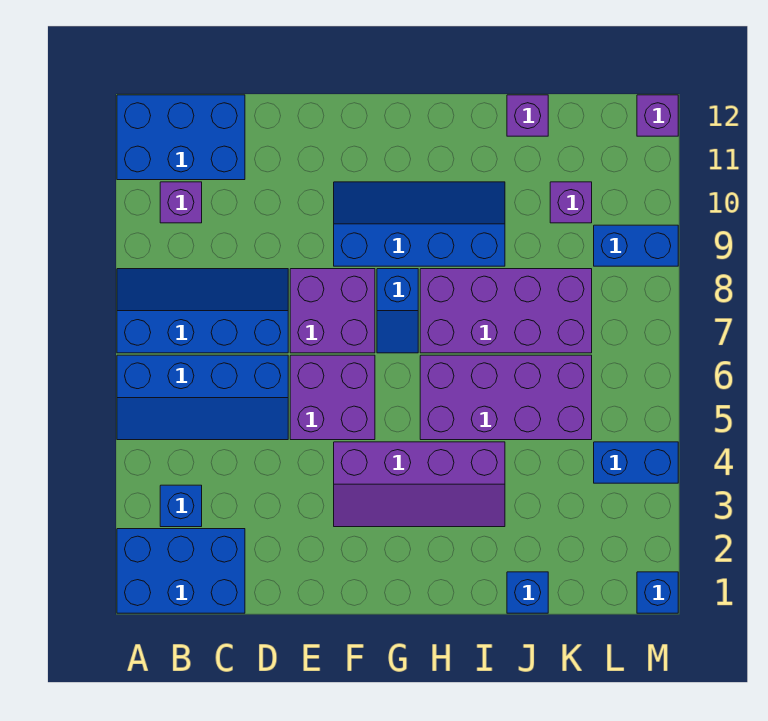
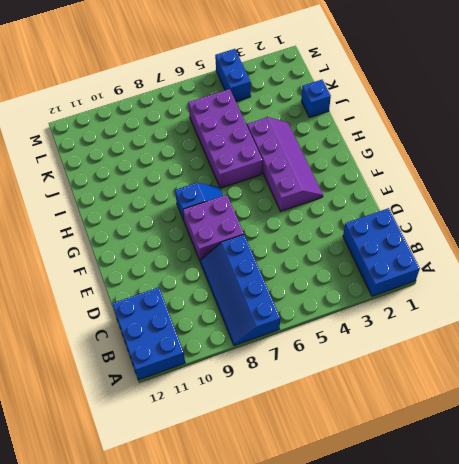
none -> blue slope A5:D6 level 1 top 6
none -> blue brick B3 level 1
none -> purple brick B10 level 1

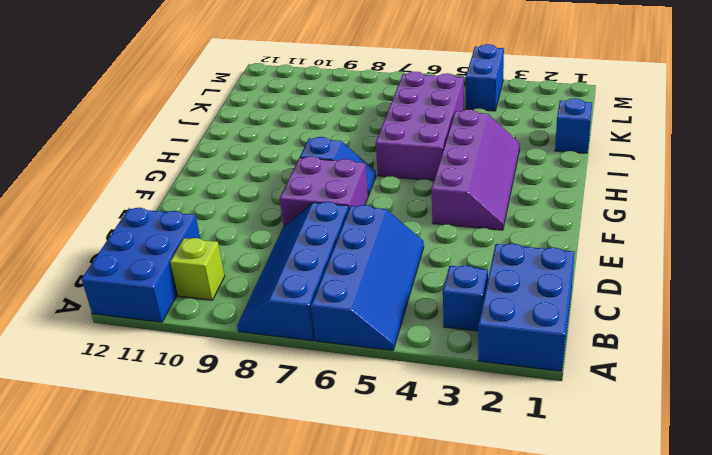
lime brick B10 level 1 -> purple brick B10 level 1
none -> purple brick E5:F6 level 1
none -> blue slope F9:I10 level 1 top 9
none -> purple brick H7:K8 level 1

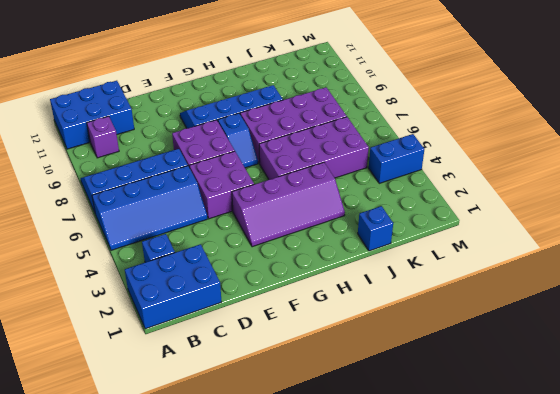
none -> purple brick J12 level 1
none -> purple brick K10 level 1
none -> blue brick L9:M9 level 1

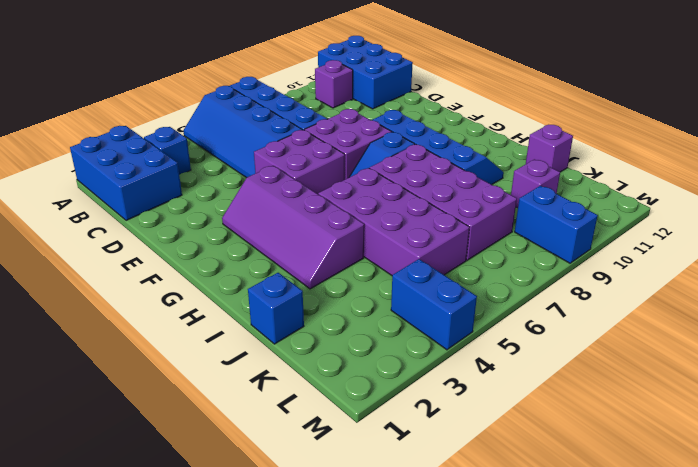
none -> blue brick M1 level 1
none -> purple brick M12 level 1

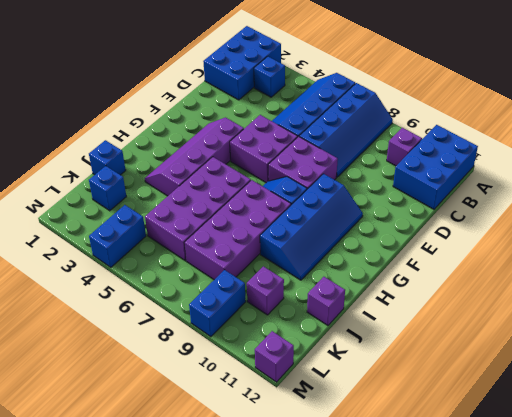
blue brick K2 level 1 -> blue brick M1 level 1

